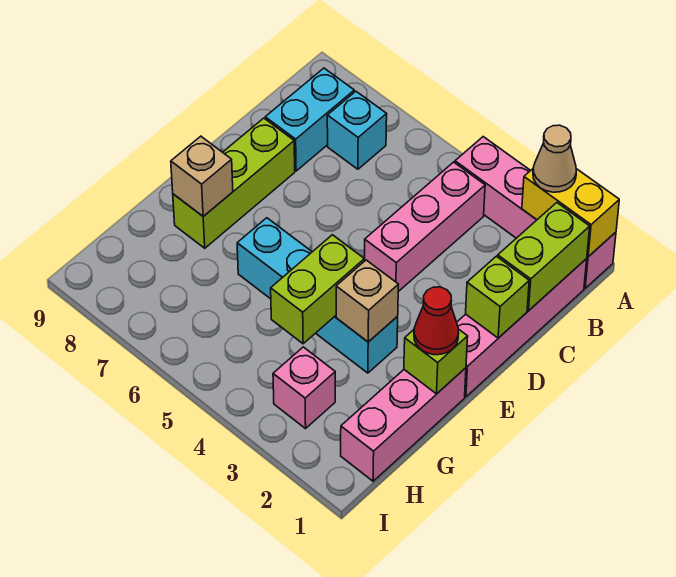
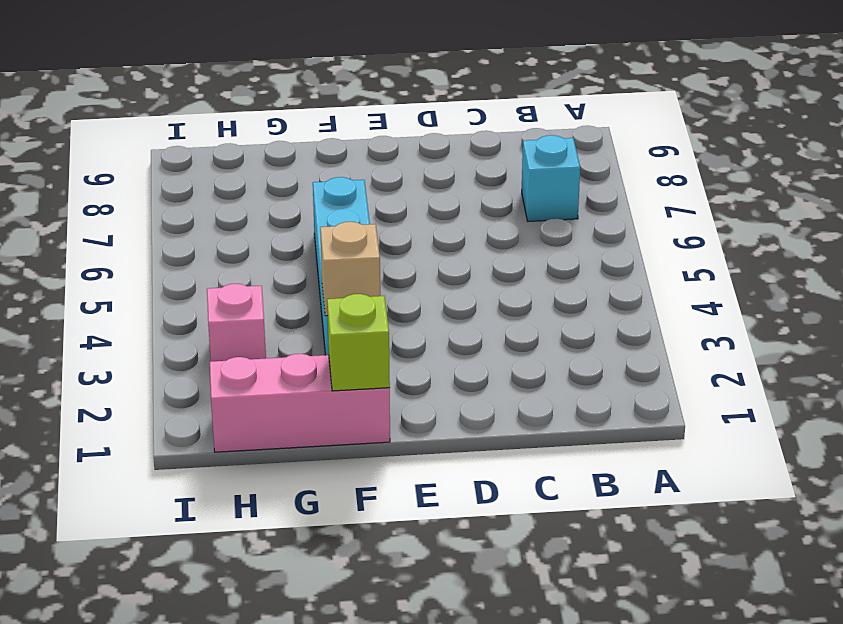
none -> pink brick A1:A4 level 1
none -> pink brick B1:E1 level 1
none -> pink brick B4:D4 level 1

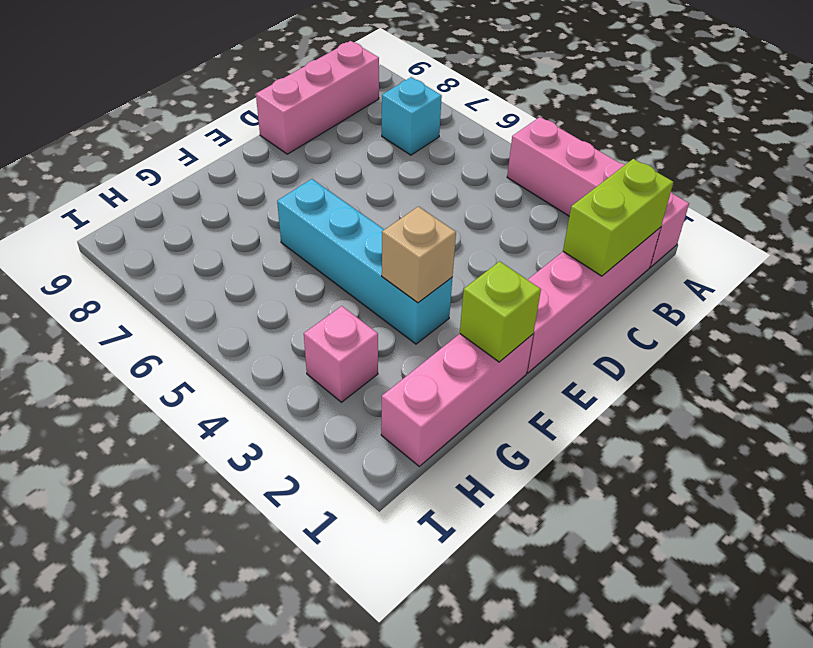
pink brick B9:D9 level 1 -> pink brick B4:D4 level 1
none -> cyan brick B8:C8 level 1
none -> lime brick D8:F8 level 1
none -> yellow brick A1:A2 level 2

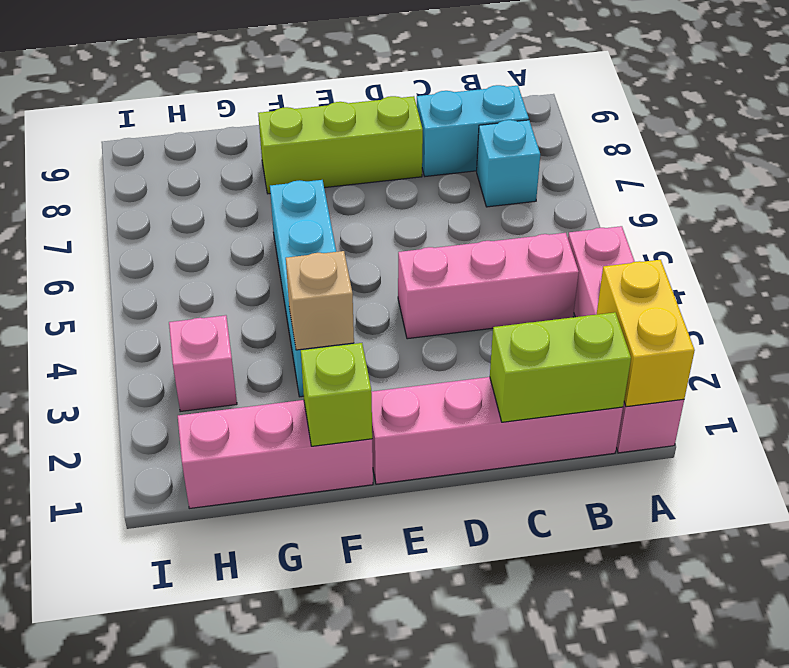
none -> lime brick D1 level 2
none -> lime brick F4:G4 level 2
none -> tan brick F8 level 2

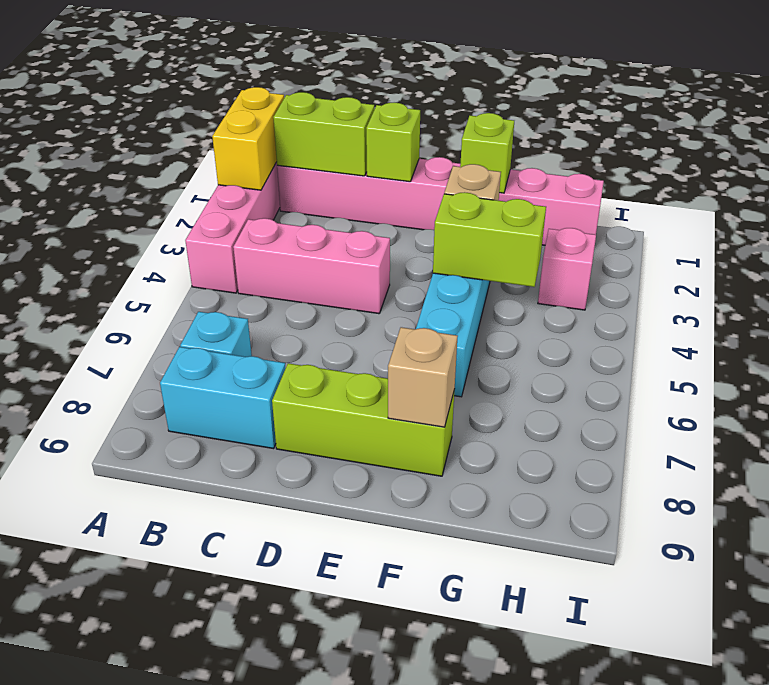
none -> tan cone A2 level 3
none -> red cone F1 level 3

